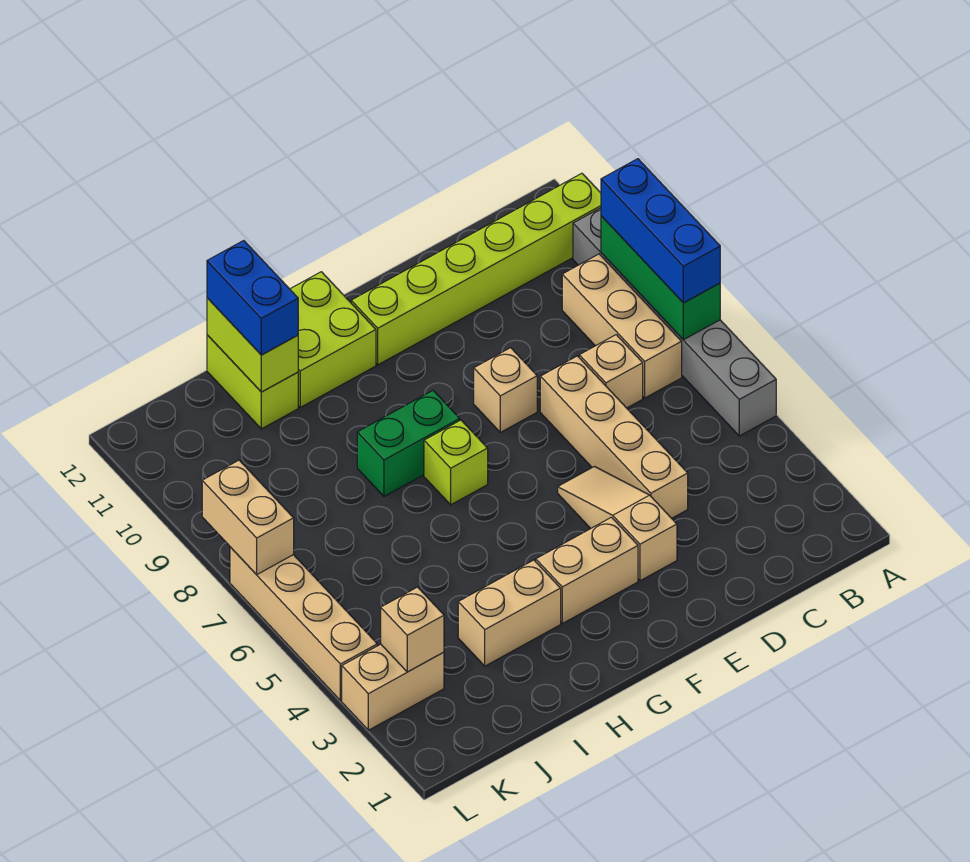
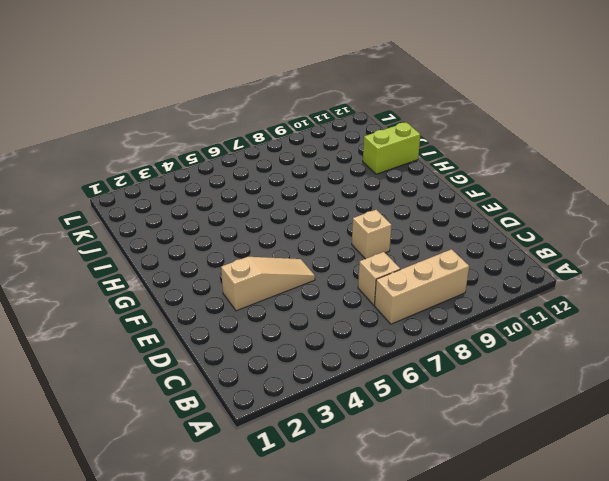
none -> grey brick A5:A10 level 1
none -> lime brick A11:F11 level 1
none -> tan brick D4:D7 level 1

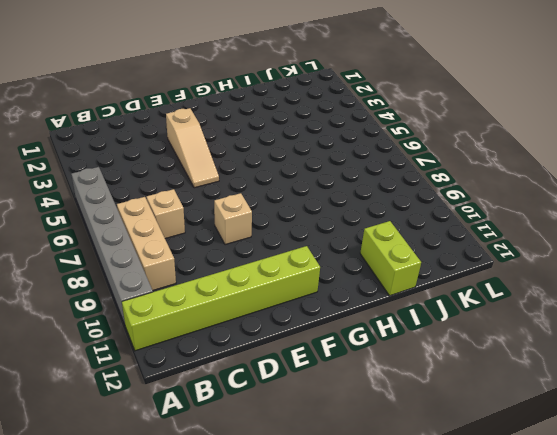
none -> tan brick D4:D7 level 1
none -> tan brick F3:G3 level 1
none -> lime brick G7 level 1

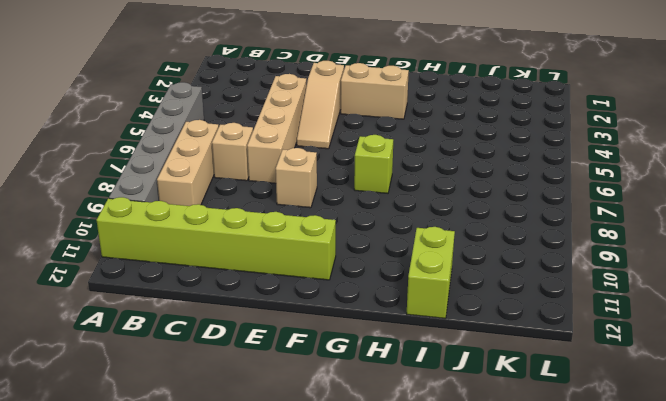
none -> green brick G8:H8 level 1
none -> lime brick G11:H12 level 1
none -> tan brick H3:I3 level 1

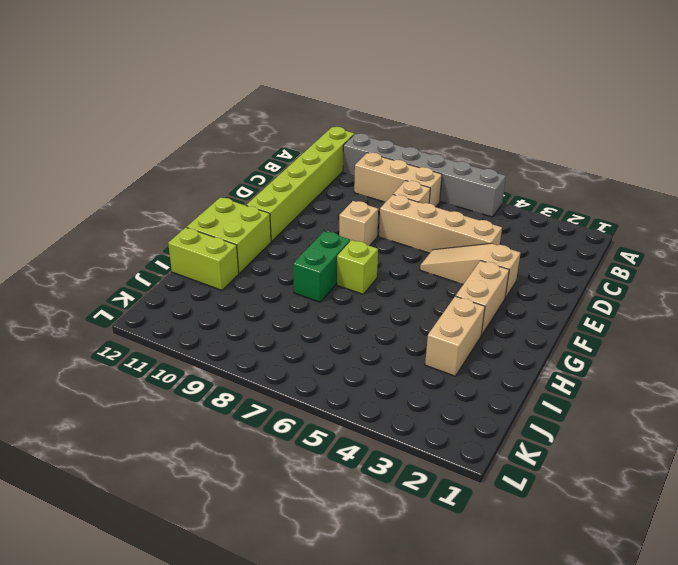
none -> tan brick K3:L3 level 1
none -> tan brick L4:L7 level 1
none -> green brick A7:A9 level 2

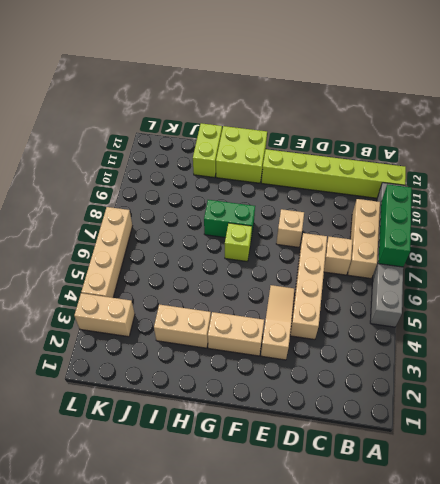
none -> lime brick I11:I12 level 2
none -> tan brick K3 level 2
none -> tan brick L7:L8 level 2

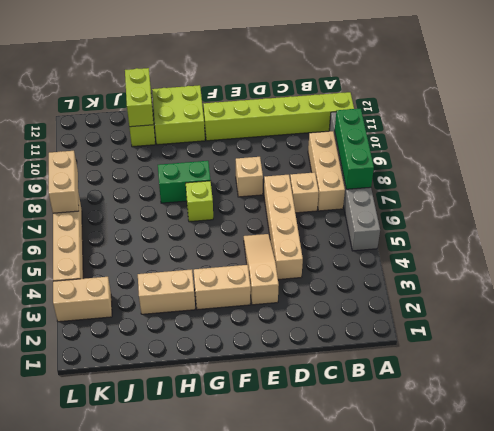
none -> tan brick K3 level 2
none -> blue brick A7:A9 level 3
none -> blue brick I11:I12 level 3

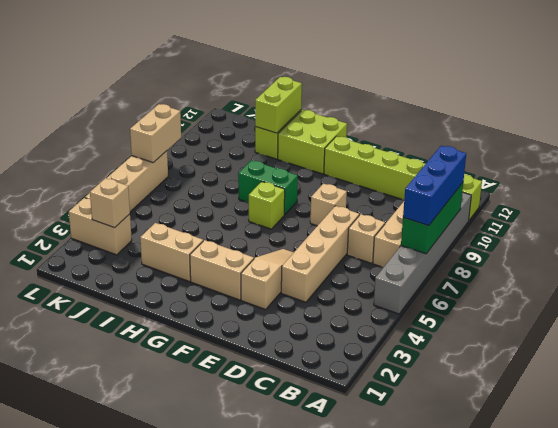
none -> blue brick I11:I12 level 3

